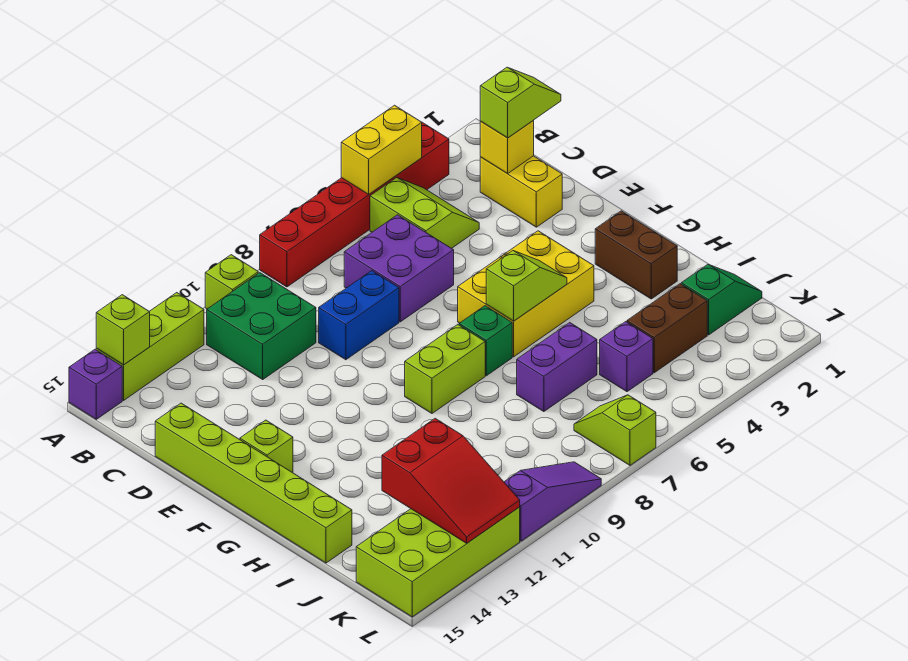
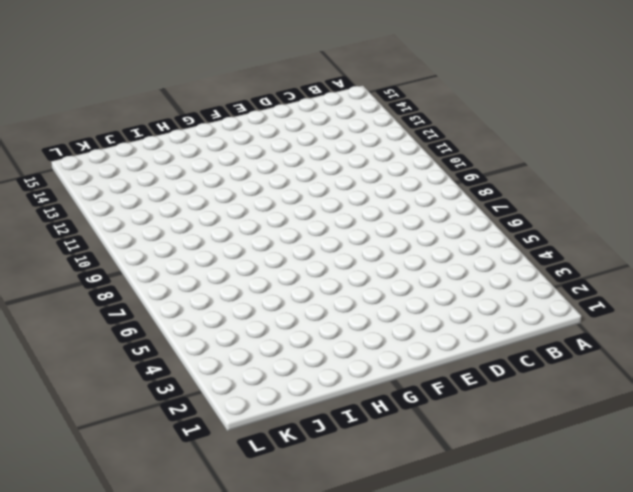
none -> red brick A3:A8 level 1
none -> lime brick A10 level 1
none -> lime brick A12:A14 level 1

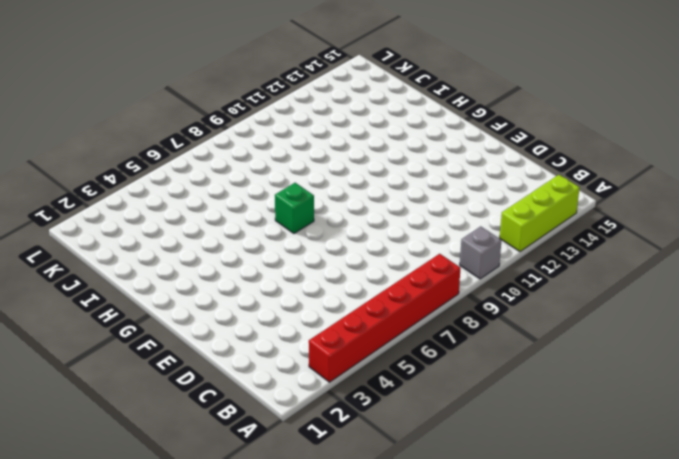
grey brick A10 level 1 -> lime brick A10 level 1
none -> purple brick A15 level 1
none -> lime slope B4:C5 level 1 top 5
none -> green brick B10:C11 level 1

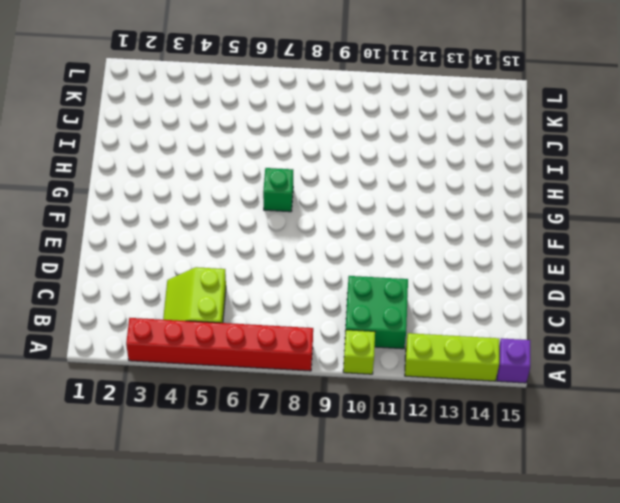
none -> yellow brick C2:D2 level 1
none -> purple brick C6:D7 level 1
none -> blue brick D8:D9 level 1

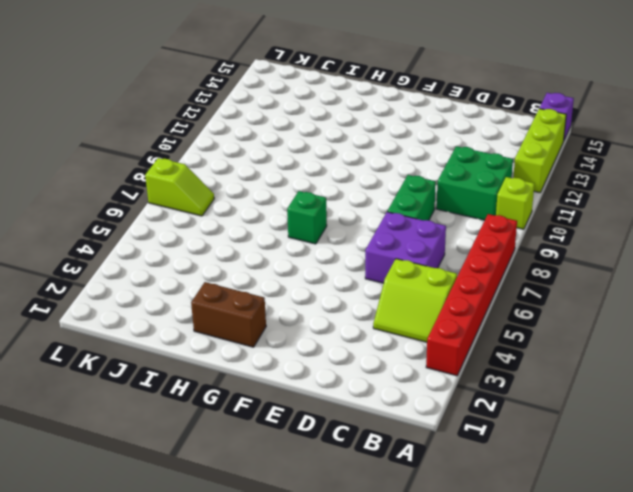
green brick D8:D9 level 1 -> blue brick D8:D9 level 1
none -> yellow brick C2:D2 level 1
none -> lime brick D15:I15 level 1
none -> yellow brick F4:G6 level 1

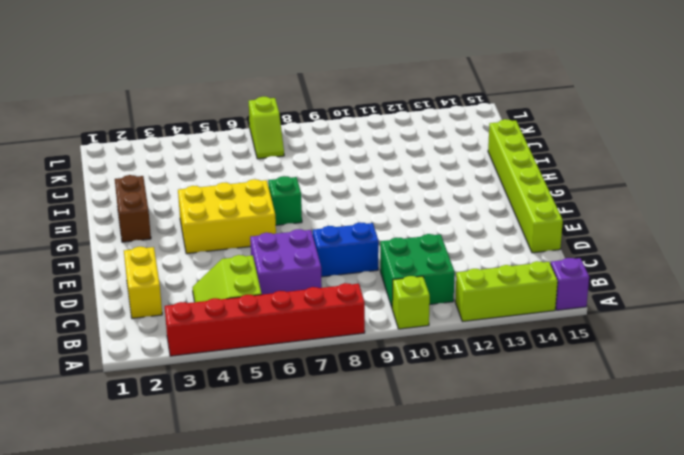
none -> lime brick F14 level 1
none -> lime brick G8:G9 level 1
none -> purple brick I6:I7 level 1

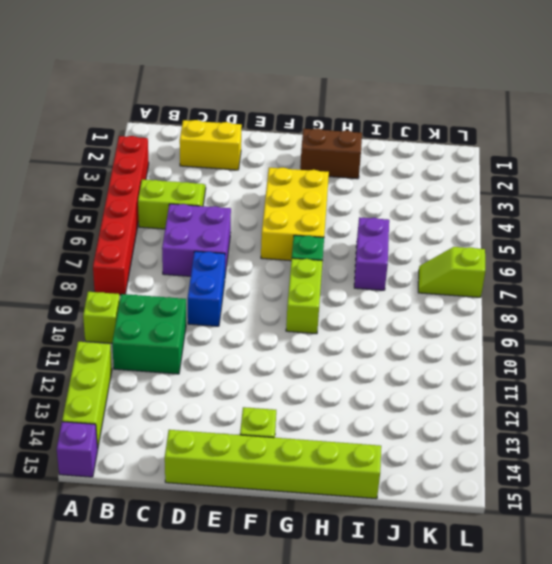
none -> green slope J1:J2 level 1 top 2
none -> brown brick J3:J4 level 1
none -> purple brick J5 level 1

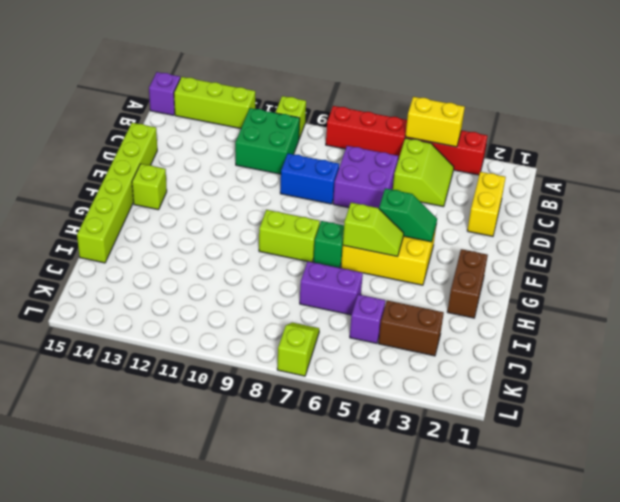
green slope F4:F5 level 2 top 5 -> green slope J1:J2 level 1 top 2
none -> lime brick K12:L15 level 1
none -> purple slope L9:L11 level 1 top 11
none -> lime brick A14 level 2

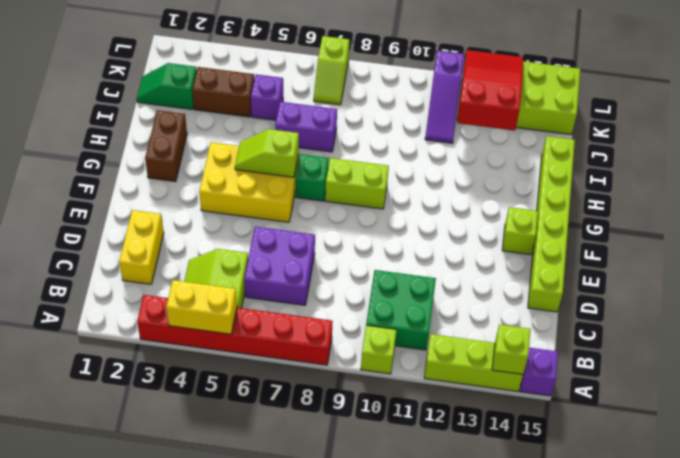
purple slope J11:L11 level 1 top L -> purple slope L9:L11 level 1 top 11
none -> blue brick D8:D9 level 1
none -> yellow brick C2 level 2
none -> lime slope C1:C2 level 3 top 2

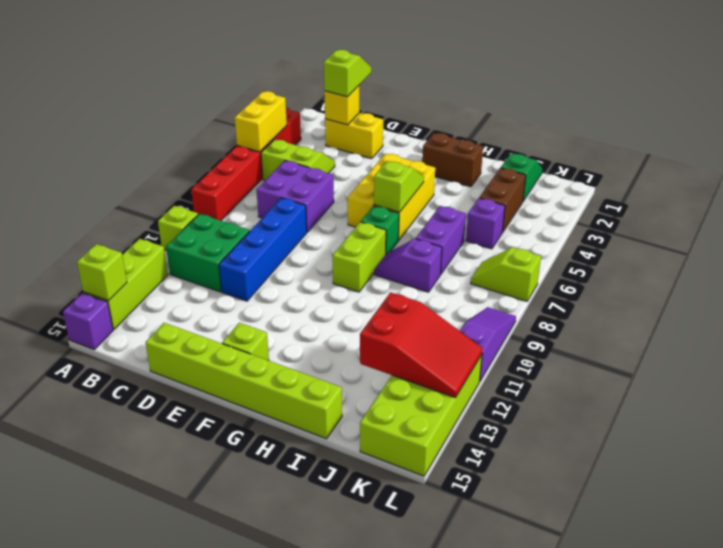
blue brick D8:D11 level 1 -> blue brick D8:D9 level 1
purple slope H8:I8 level 1 top I -> none

